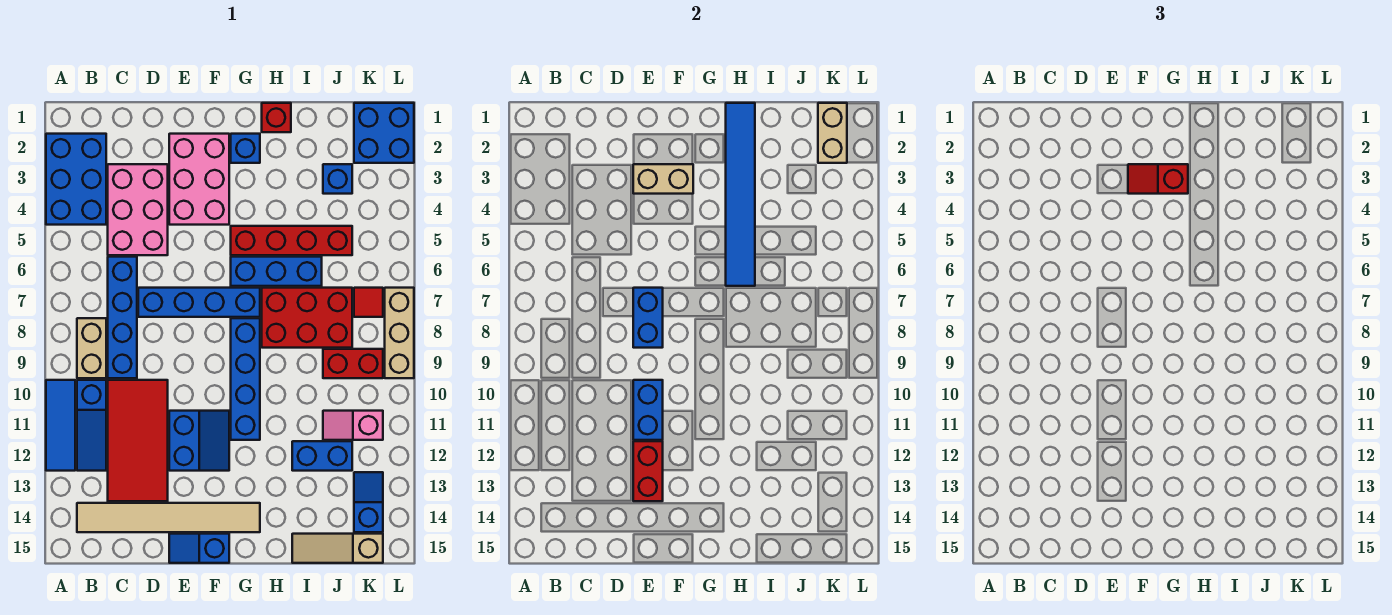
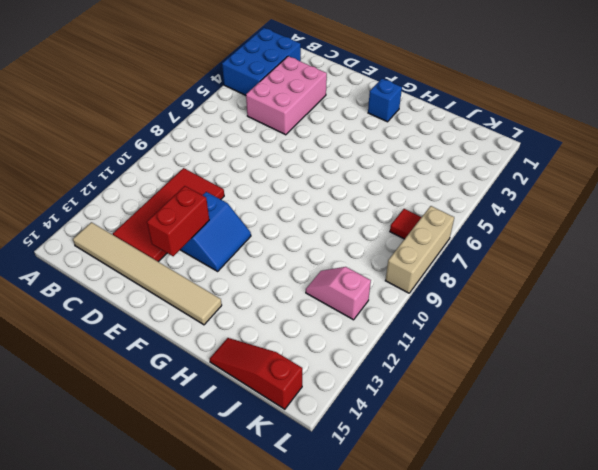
red slope I15:K15 level 1 top K -> tan slope I15:K15 level 1 top K
none -> blue tile A10:A12 level 1
none -> tan brick B8:B9 level 1
none -> blue slope B10:B12 level 1 top 10
none -> blue brick C6:C9 level 1

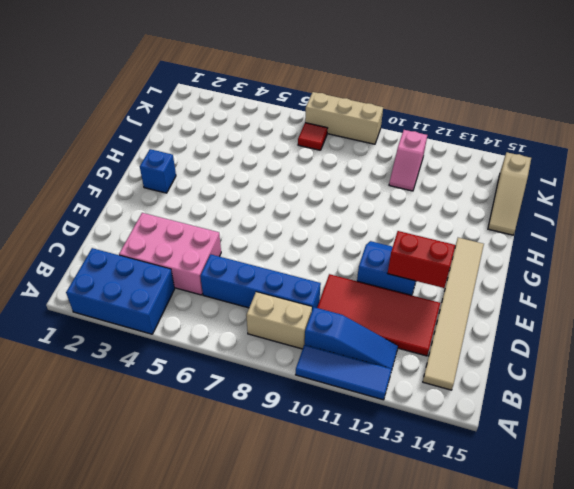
none -> blue brick D7:G7 level 1
none -> pink brick E2:F4 level 1
none -> blue slope E15:F15 level 1 top F
none -> red brick G5:J5 level 1

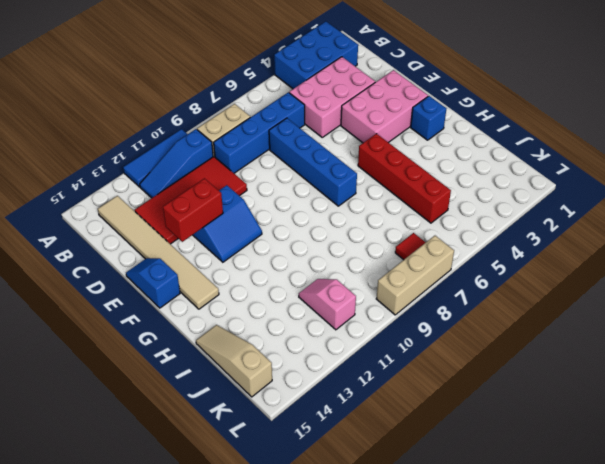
none -> blue brick G6:I6 level 1
none -> blue brick G8:G11 level 1
none -> red brick H1 level 1
none -> red brick H7:J8 level 1

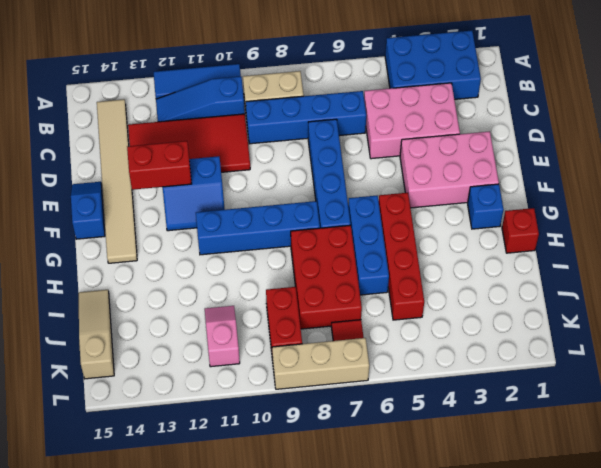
none -> blue brick I12:J12 level 1
none -> blue brick J3 level 1
none -> blue brick K1:L2 level 1
none -> blue slope K13:K14 level 1 top 14

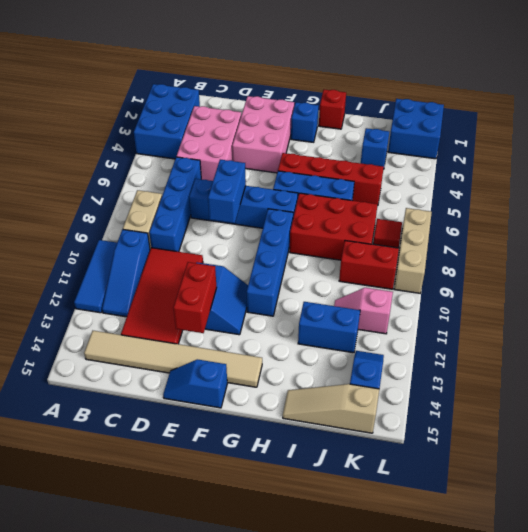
none -> tan brick E3:F3 level 2
none -> blue brick E10:E11 level 2
none -> blue tile H1:H6 level 2
none -> tan brick K1:K2 level 2

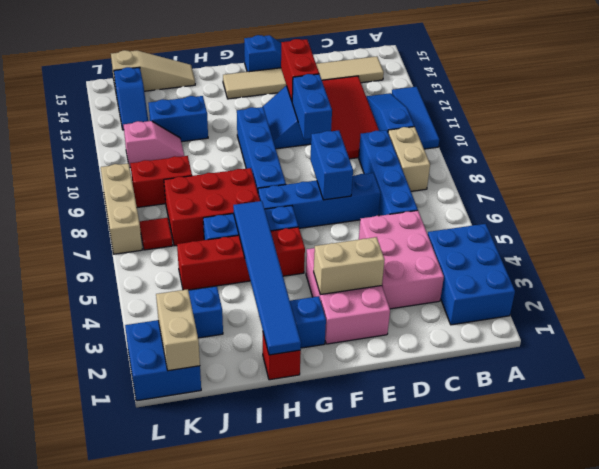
none -> red slope F3:G3 level 3 top G

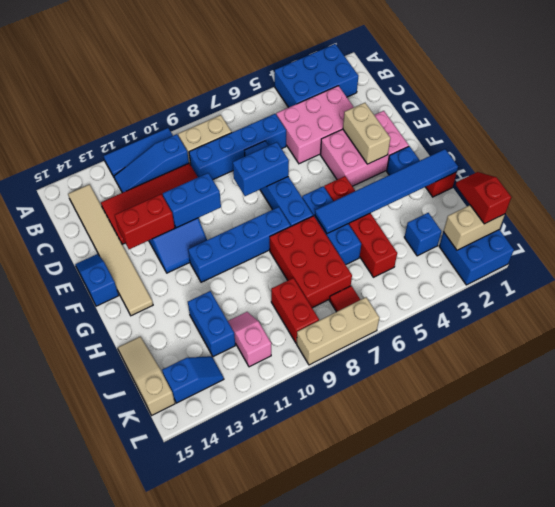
red slope J1:K1 level 3 top K -> red slope F3:G3 level 3 top G

